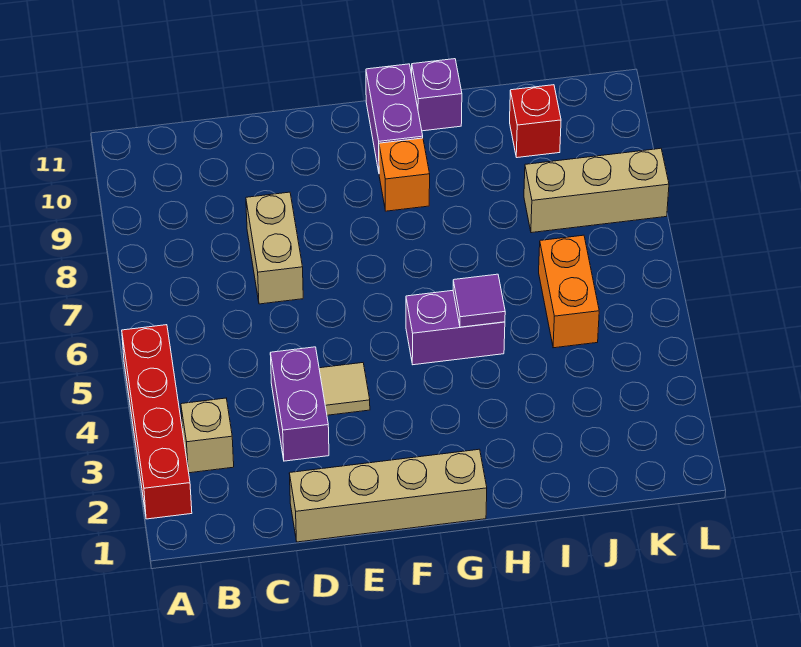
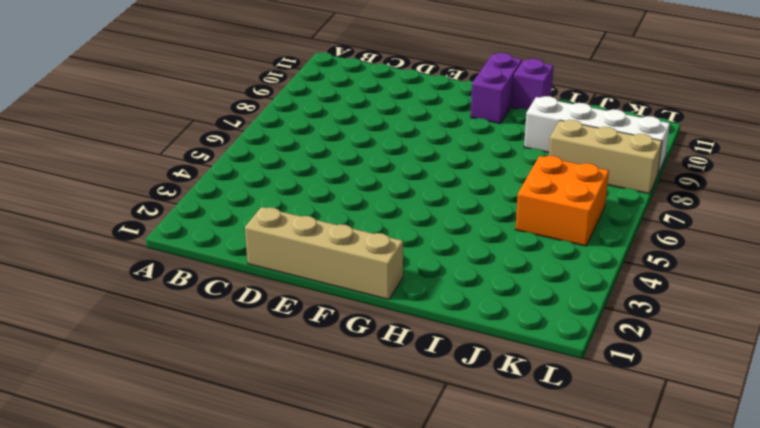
white brick I9:L9 level 1 -> none
orange brick J5:K6 level 1 -> orange brick J5:J6 level 1
none -> red brick A2:A5 level 1
none -> tan brick B3 level 1
none -> purple brick D3:D4 level 1

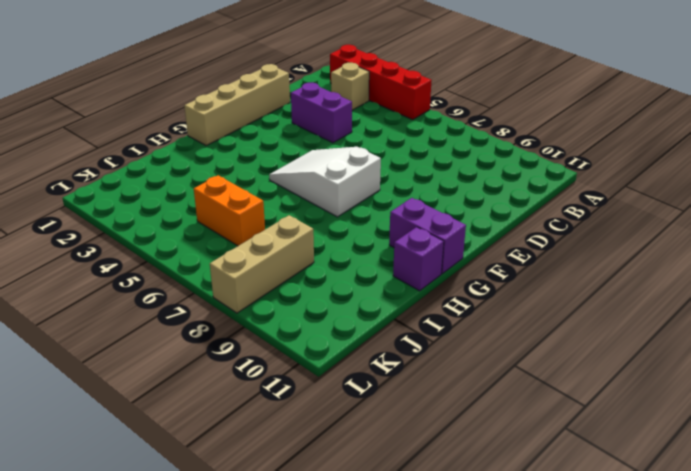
white slope F5:G7 level 1 top 7 -> purple brick G5:H5 level 1
none -> tan brick D7:D8 level 1
none -> tan tile E4 level 1
none -> orange brick G9 level 1

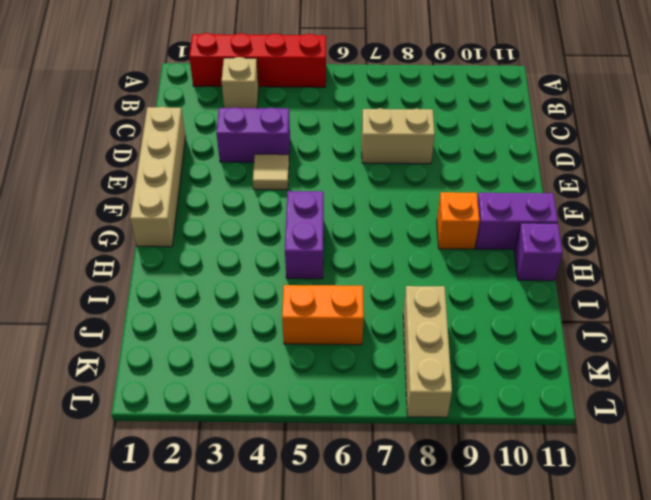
none -> red brick J10 level 1
none -> purple tile H5 level 2

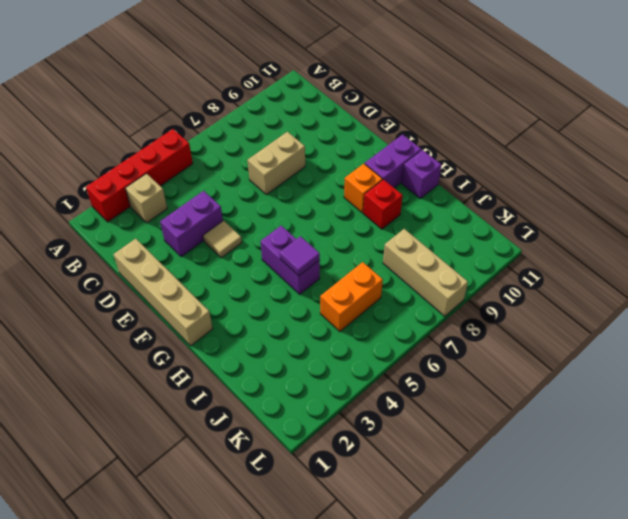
red brick H9 level 1 -> red brick J10 level 1

